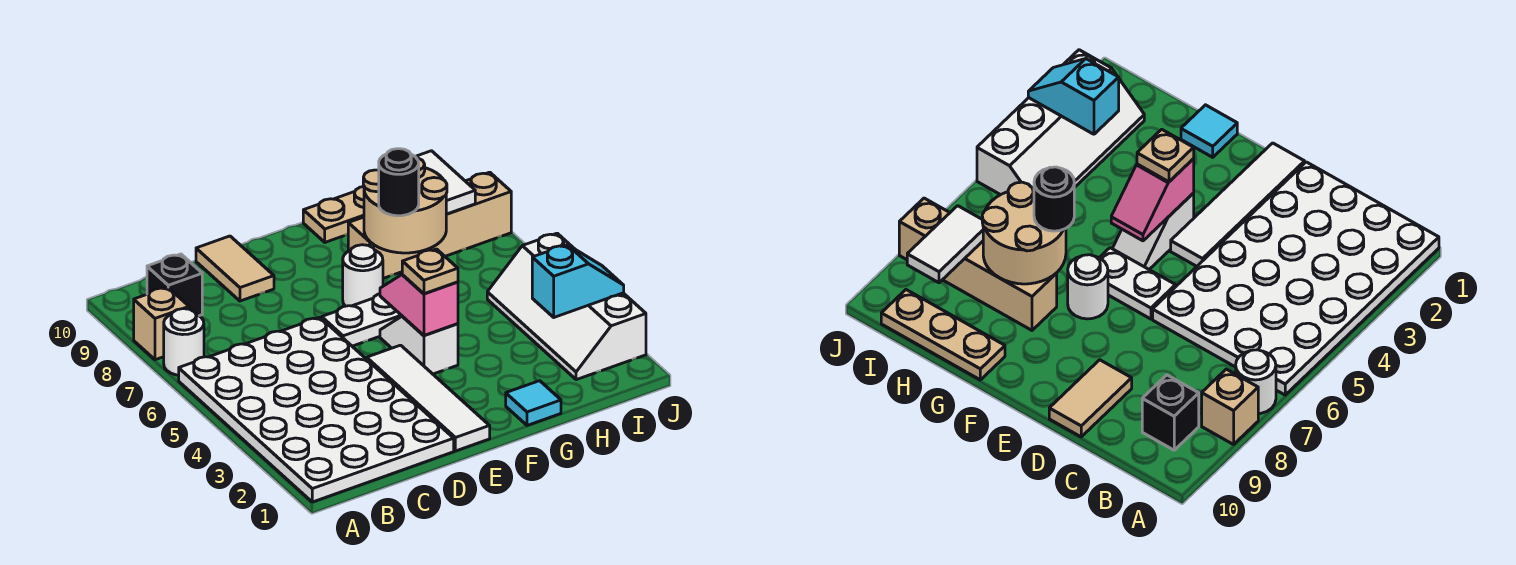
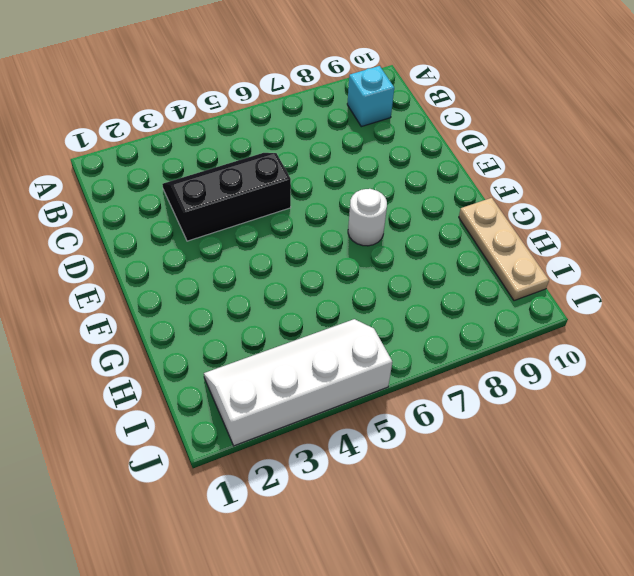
cyan brick B9 level 1 -> black brick B9 level 1
black slope C3:D5 level 1 top D -> white plate A1:D6 level 1
none -> white round brick A7 level 1
none -> tan brick A8 level 1
none -> tan tile D9:D10 level 1

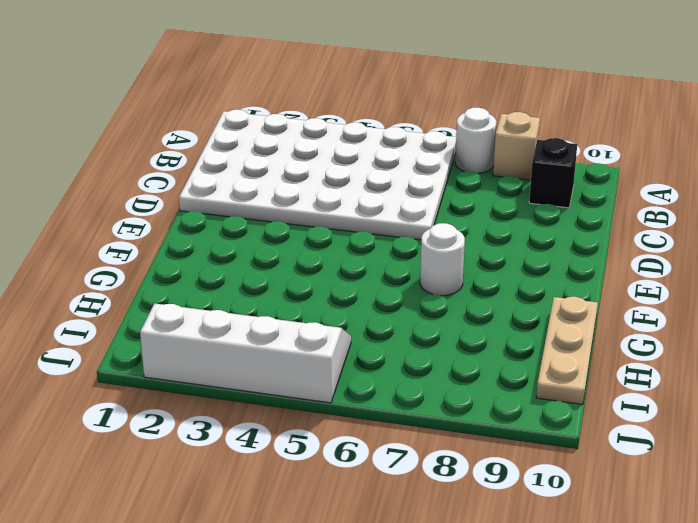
none -> tan tile D9:D10 level 1
none -> white tile E1:E4 level 1
none -> white plate E6:F6 level 1

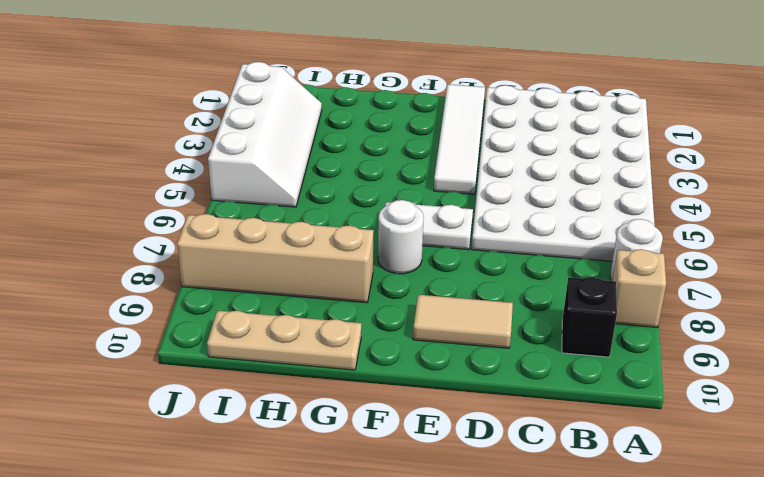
tan tile D9:E9 level 1 -> tan tile D9:D10 level 1
none -> white slope F4:F5 level 1 top 4
none -> cyan tile G1 level 1
none -> pink slope F4:F5 level 2 top 4

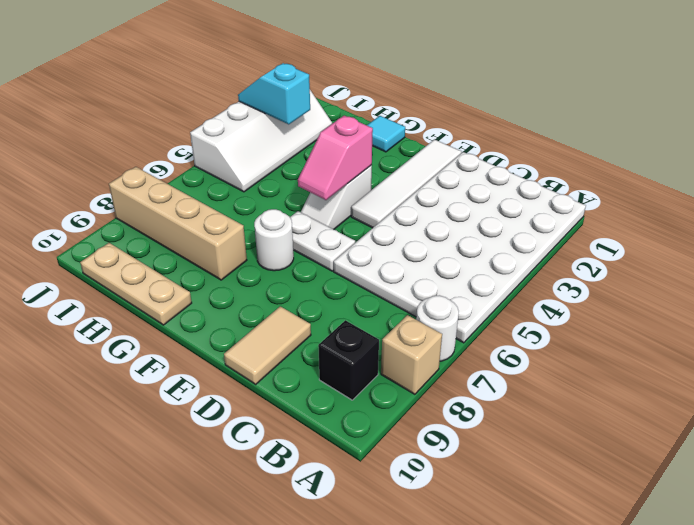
none -> tan round brick G7:H8 level 2
none -> white tile I8:I9 level 2
none -> tan plate F4 level 3

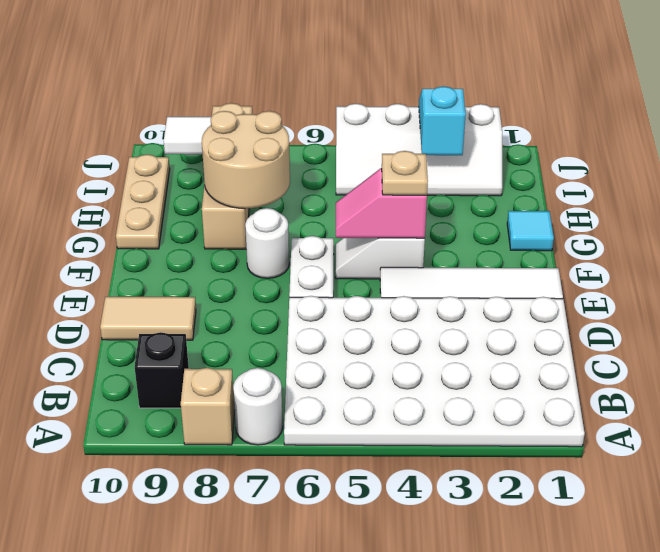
none -> black round brick G7 level 3

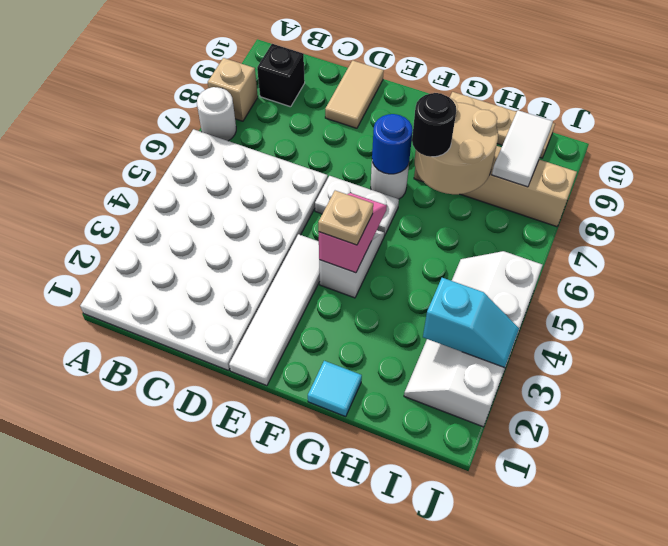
blue round brick F7 level 2 -> none

